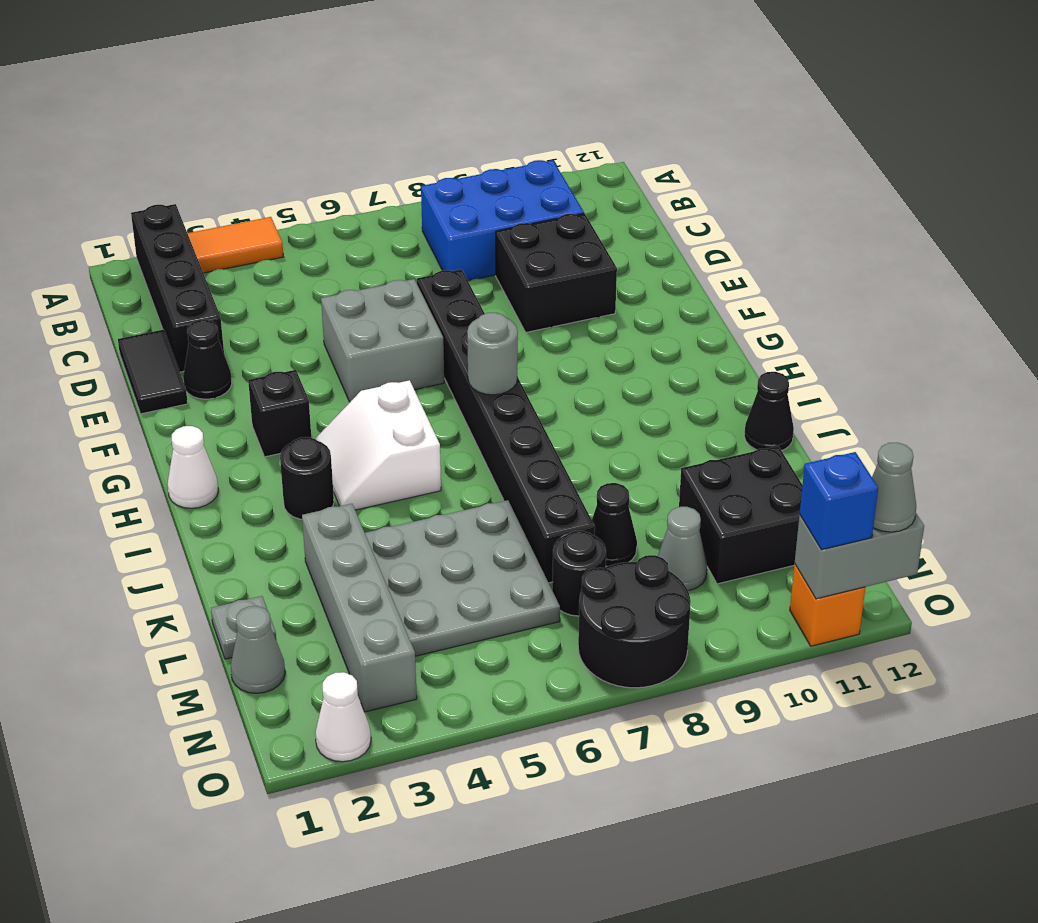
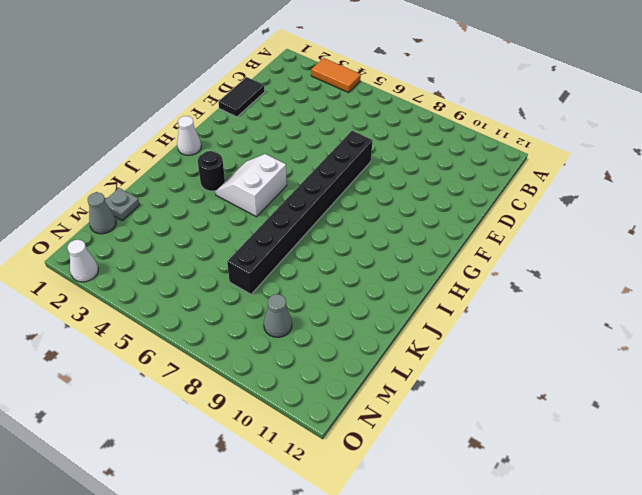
none -> black brick A2:D2 level 1
none -> blue brick B8:C10 level 1
none -> black brick D9:E10 level 1

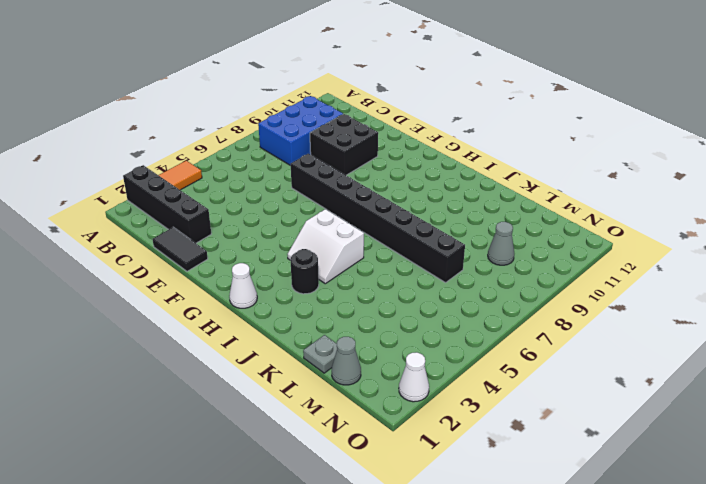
none -> black cone E2 level 1
none -> grey brick E5:F6 level 1
none -> black brick G3 level 1

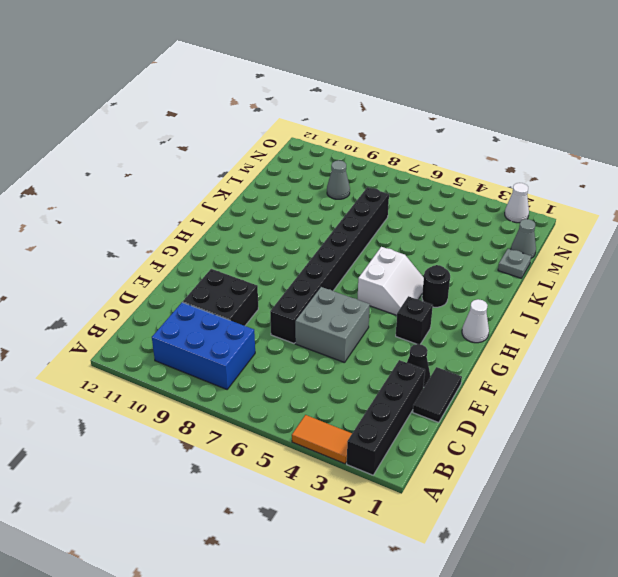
none -> black cone J12 level 1
none -> grey brick K3:N3 level 1
none -> grey plate K4:M6 level 1

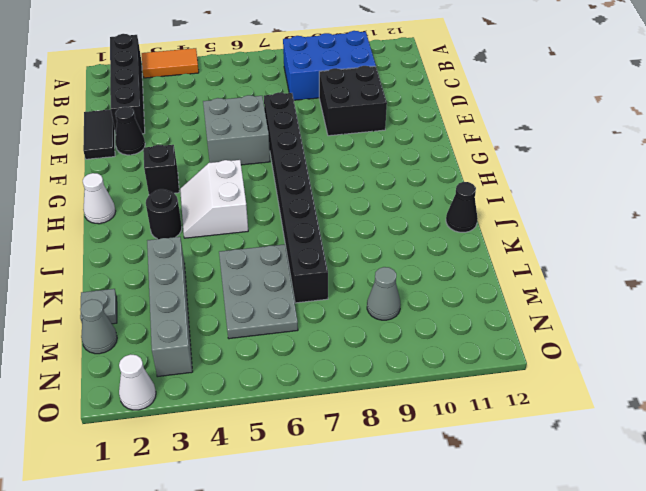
grey plate K5:M6 level 1 -> grey plate K4:M6 level 1
none -> black cone L8 level 1
none -> black brick L10:M11 level 1
none -> black round brick M7 level 1

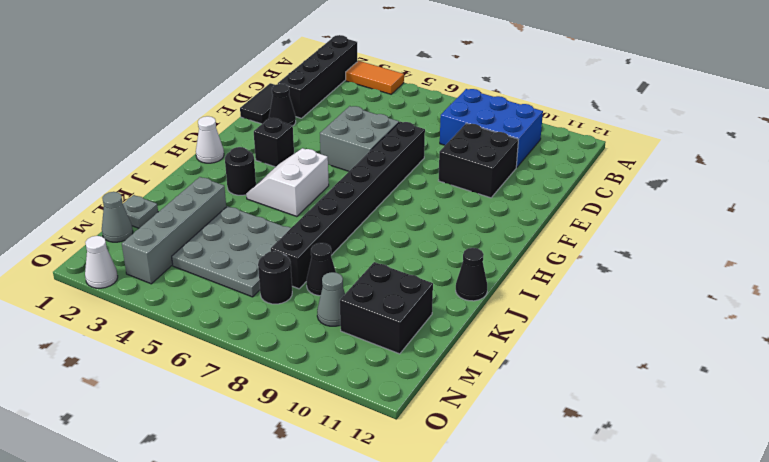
none -> black round brick N7:O8 level 1
none -> orange brick O11 level 1
none -> grey round brick H7 level 2

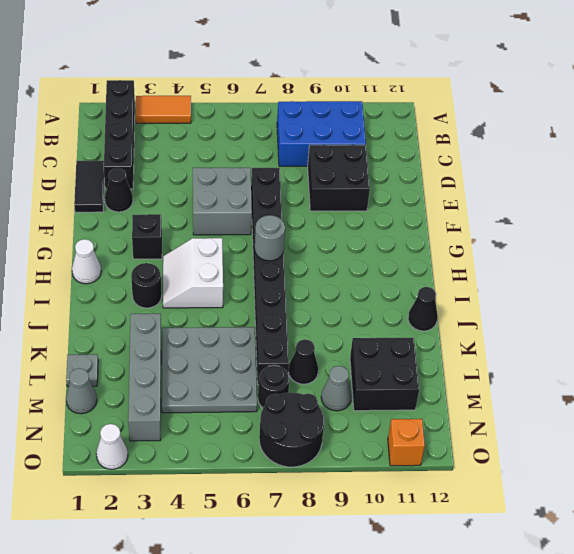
none -> grey brick O11:O12 level 2
none -> blue brick O11 level 3
none -> grey cone O12 level 3

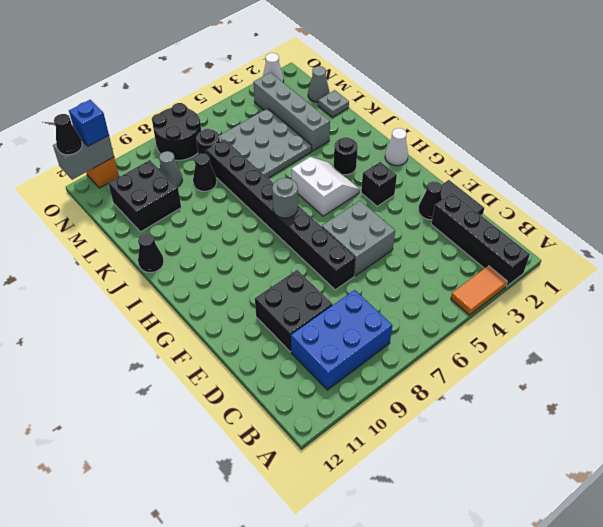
black cone O12 level 3 -> grey cone O12 level 3

